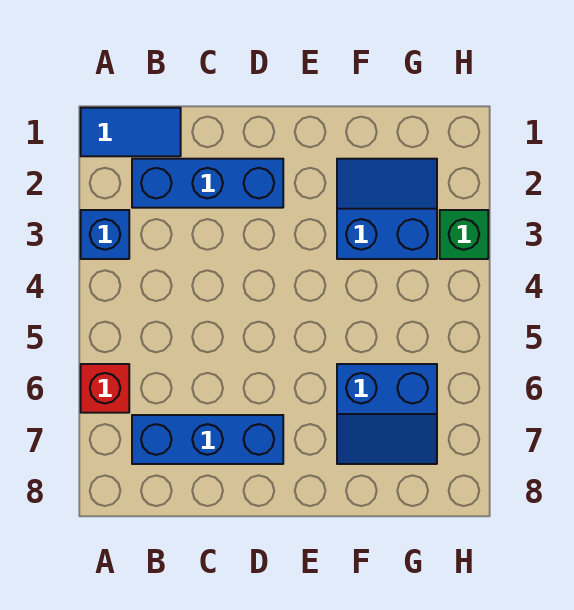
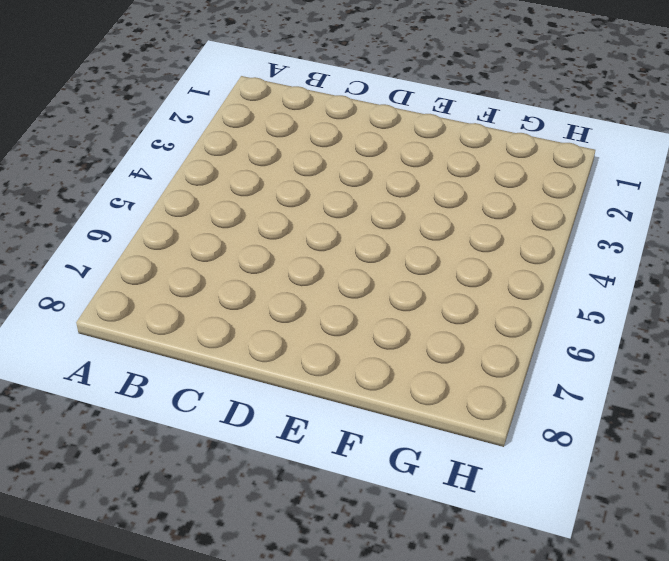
none -> blue tile A1:B1 level 1
none -> blue brick A3 level 1

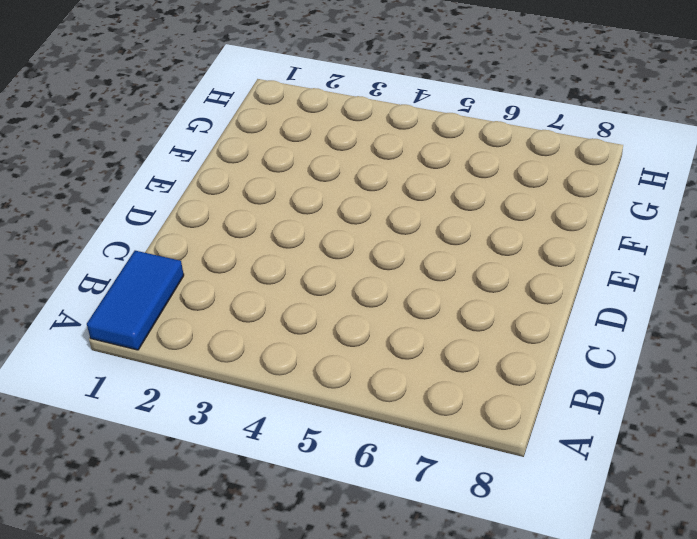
none -> blue brick A3 level 1
none -> red brick A6 level 1

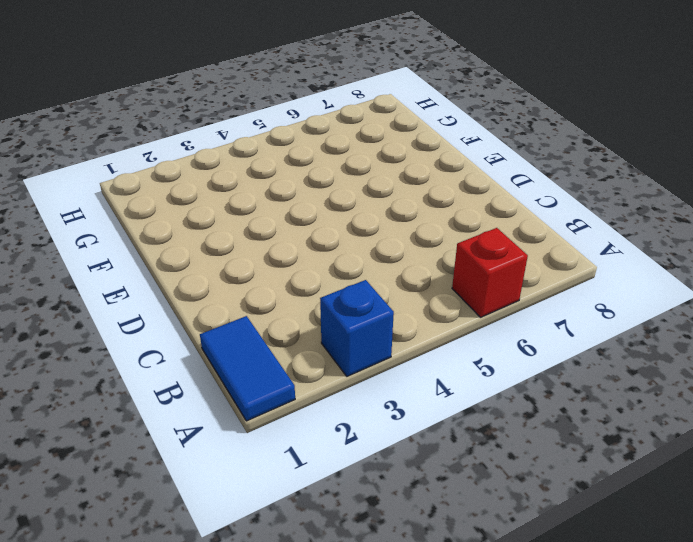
none -> blue brick B2:D2 level 1
none -> blue brick B7:D7 level 1

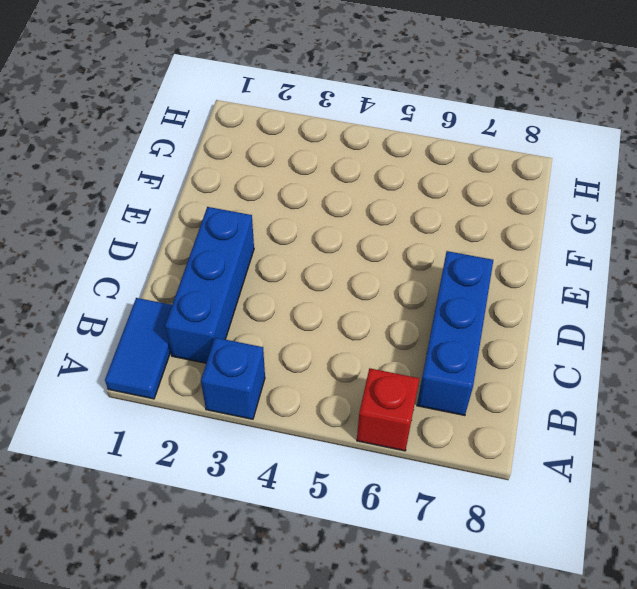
none -> blue slope F2:G3 level 1 top 3
none -> blue slope F6:G7 level 1 top 6

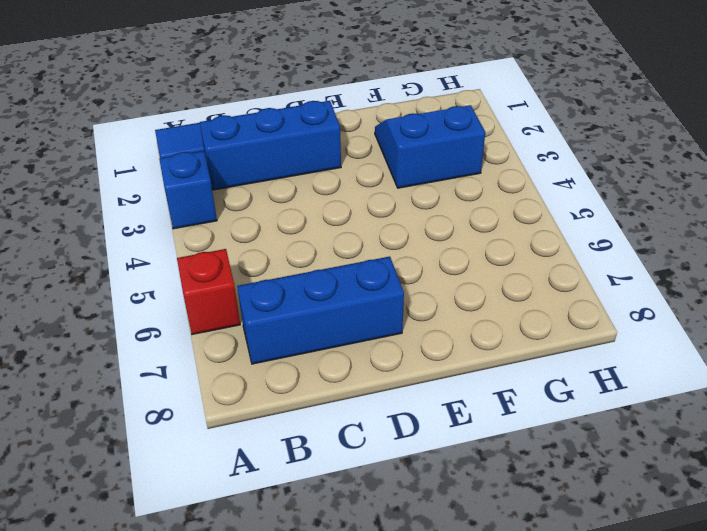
none -> blue slope F6:G7 level 1 top 6
none -> green brick H3 level 1

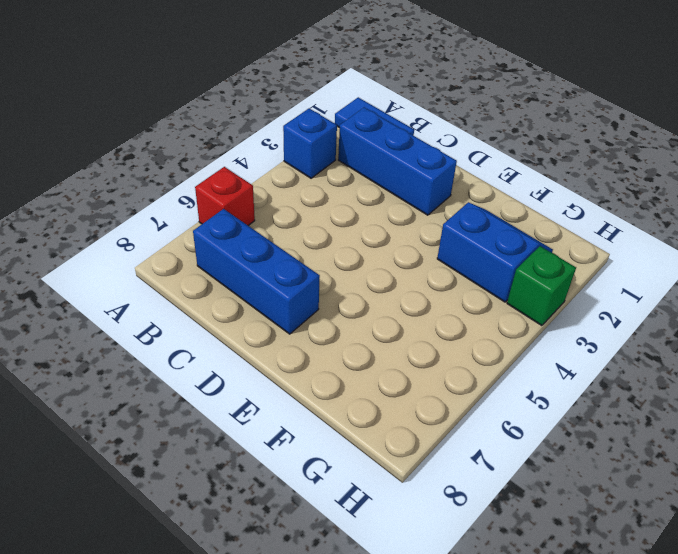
none -> blue slope F6:G7 level 1 top 6

